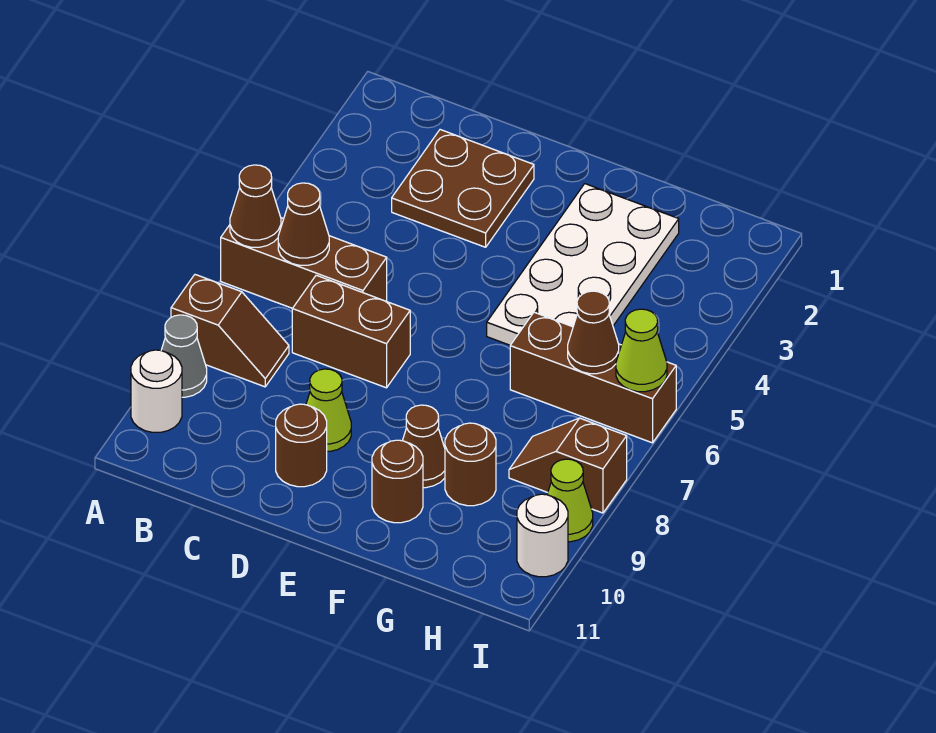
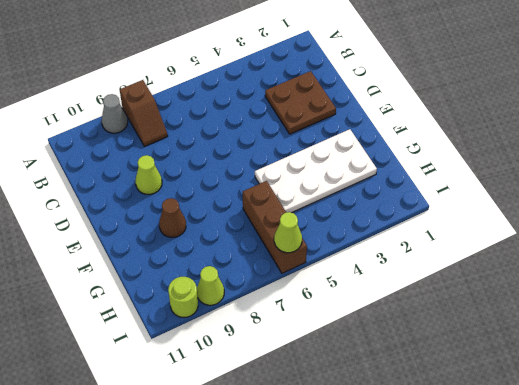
lime round brick I10 level 1 -> white round brick I10 level 1
none -> brown brick A6:C6 level 1
none -> white round brick A10 level 1
none -> brown brick C7:D7 level 1

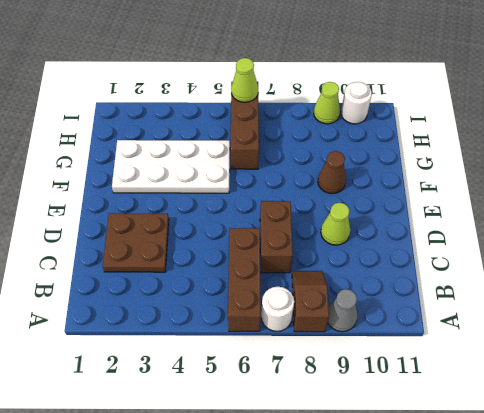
white round brick A7 level 1 -> white round brick A10 level 1
none -> brown round brick D10 level 1
none -> brown round brick F10 level 1
none -> brown round brick G9 level 1

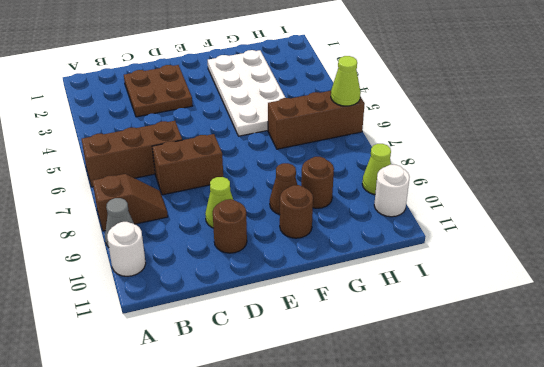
none -> brown slope H8:I8 level 1 top I
none -> brown cone A6 level 2
none -> brown cone B6 level 2

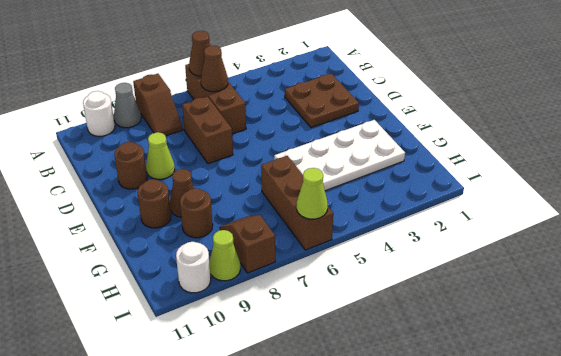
none -> brown cone H6 level 2

